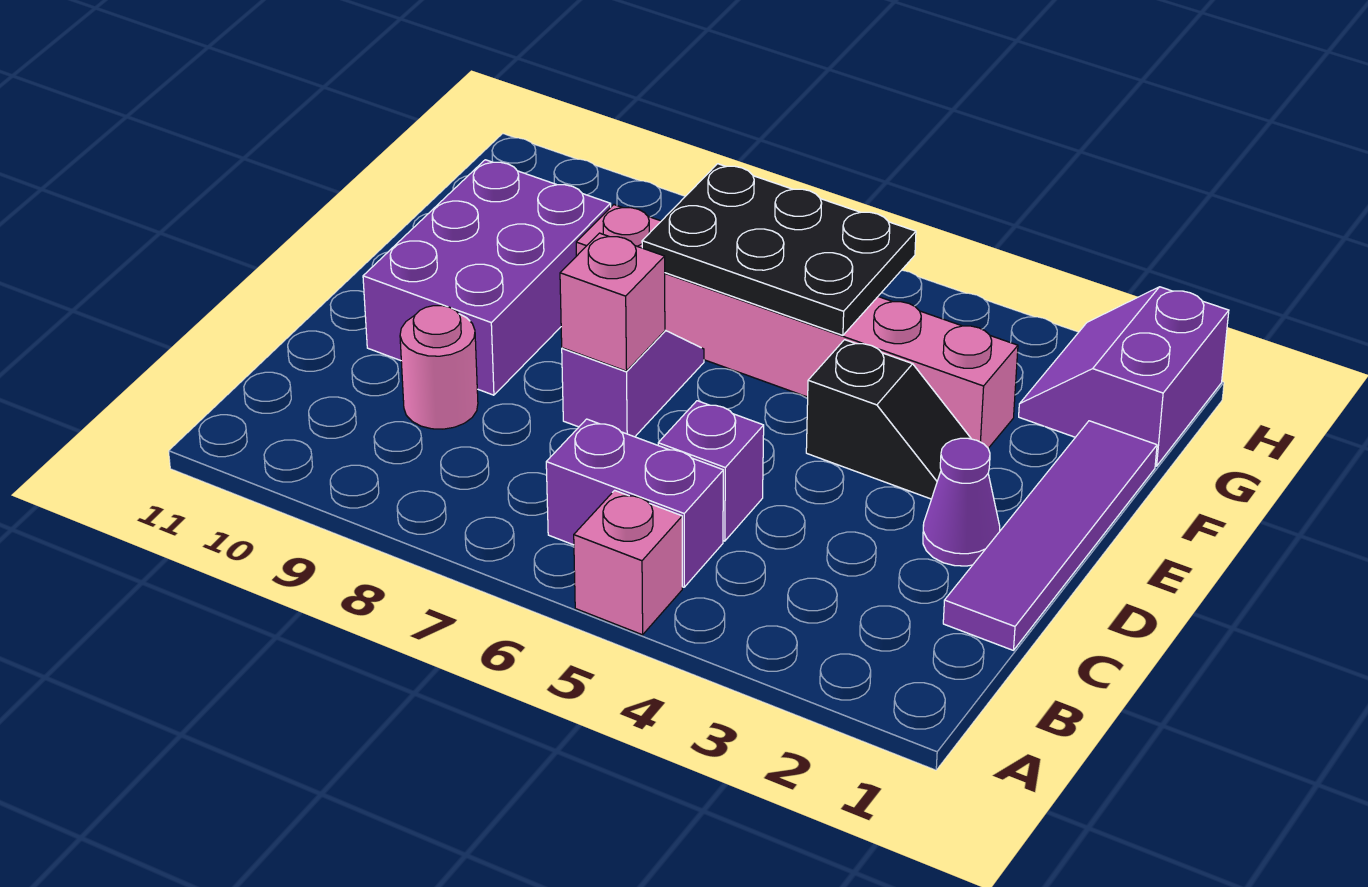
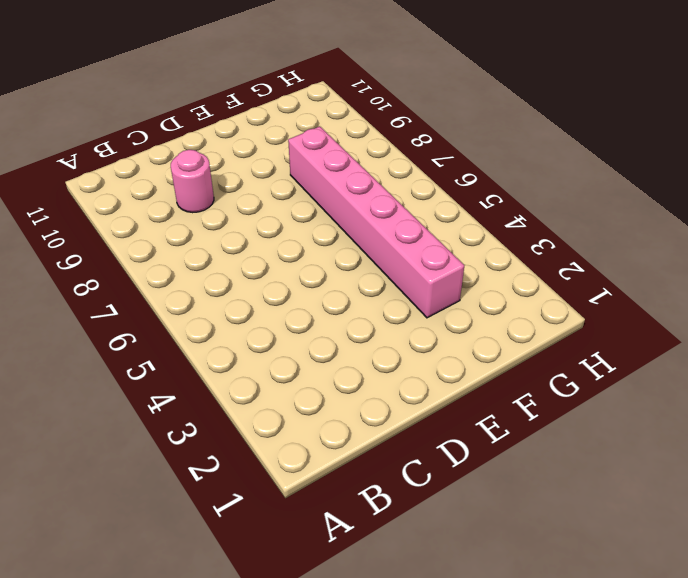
none -> pink brick A5 level 1
none -> purple brick B5:B6 level 1
none -> purple tile C1:F1 level 1

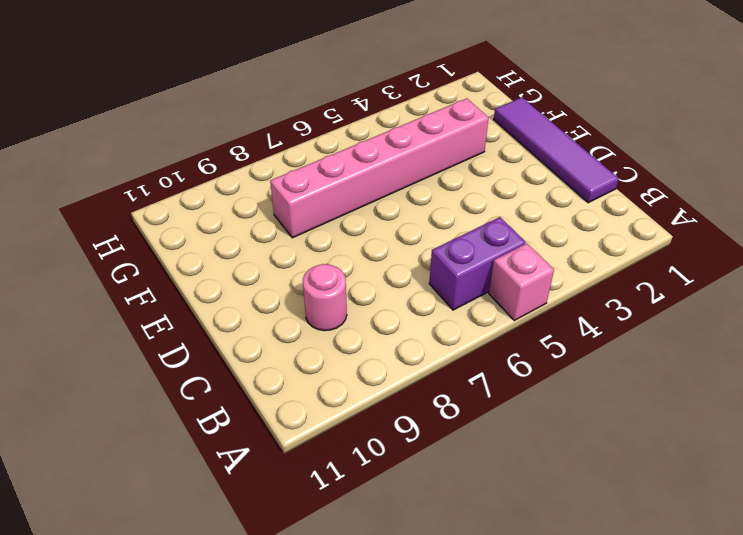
none -> purple brick C5 level 1
none -> purple cone D2 level 1
none -> purple slope D7:E7 level 1 top D

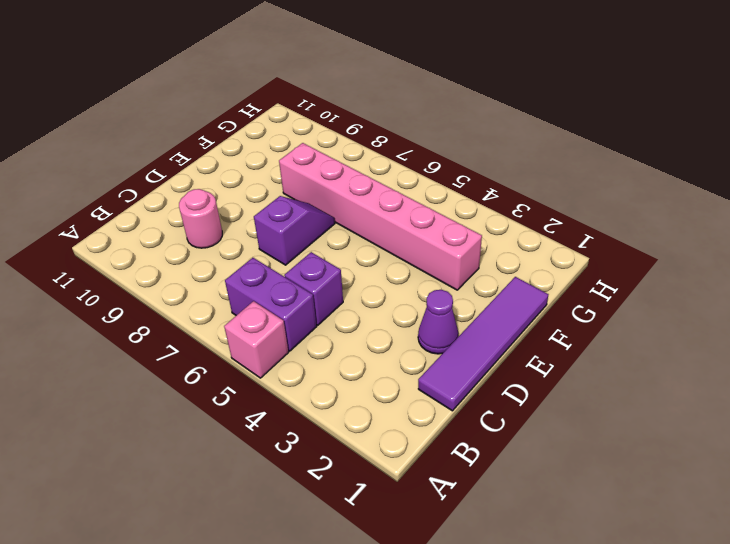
none -> purple brick D9:F10 level 1
none -> black slope E3:E4 level 1 top 4
none -> purple slope G1:H2 level 1 top 1

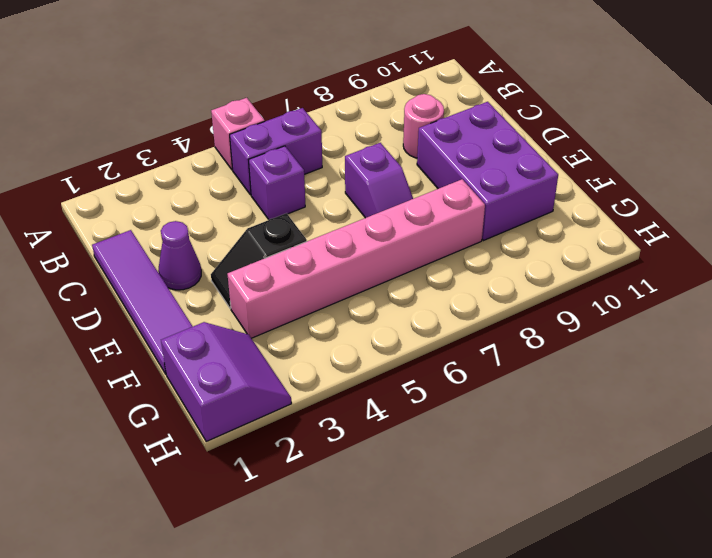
none -> pink brick D7 level 2
none -> black plate F5:G7 level 2

